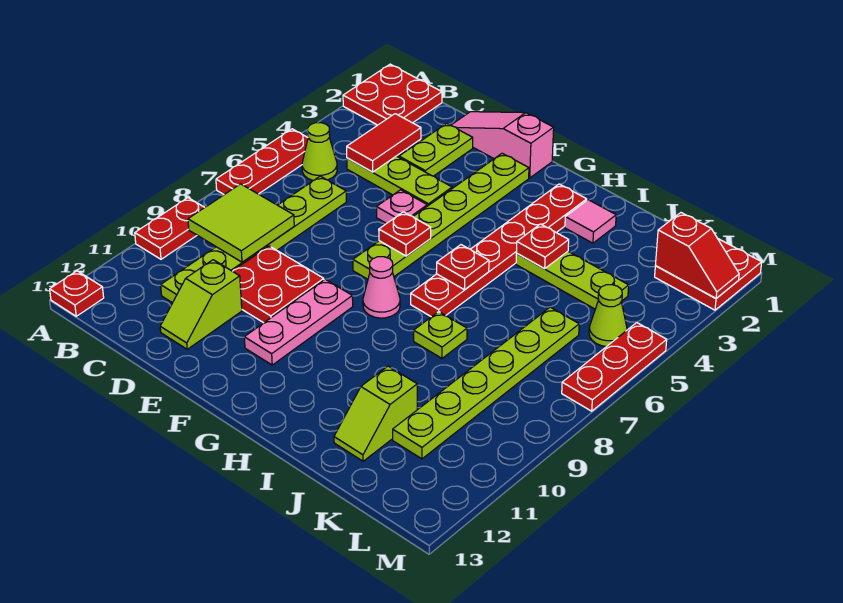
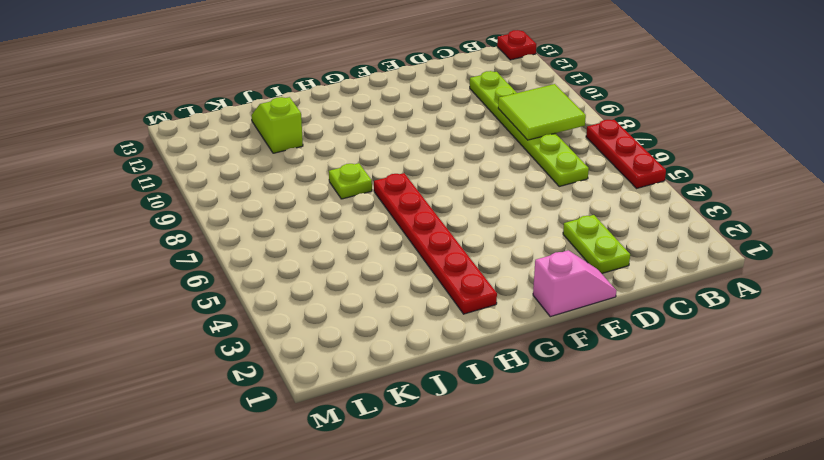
pink slope E1:F1 level 1 top F -> pink slope D1:F1 level 1 top F
none -> red plate A1:B2 level 1
none -> red plate A9:A10 level 1
none -> lime cone B5 level 1
none -> lime plate C4:E4 level 1

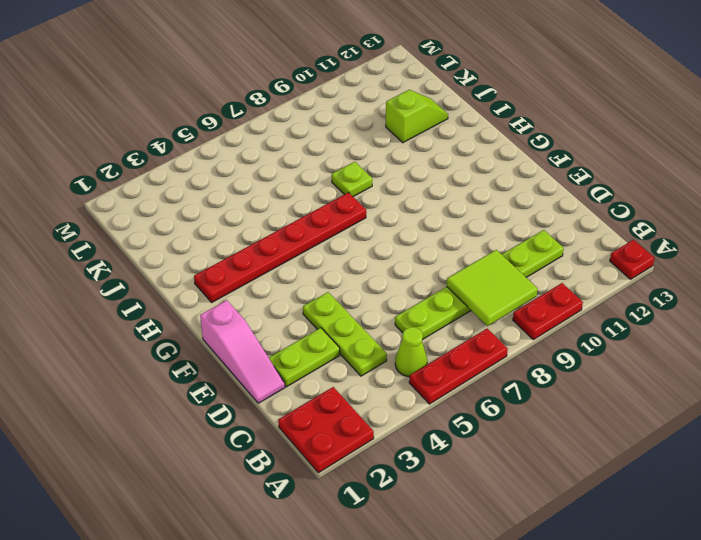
none -> red plate D9:E10 level 1
none -> lime slope D11:D12 level 1 top 11
none -> pink plate E5 level 1
none -> lime plate F2:F7 level 1

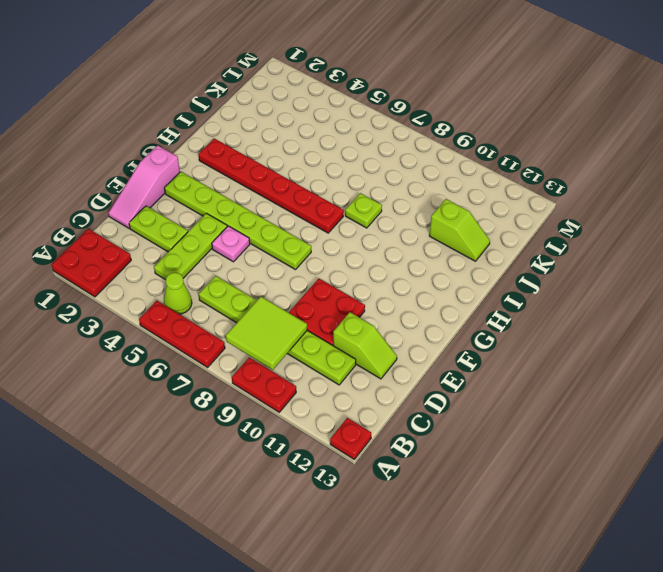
none -> pink plate F9:F11 level 1
none -> pink cone G8 level 1
none -> pink tile I2 level 1
none -> lime plate I4:K4 level 1

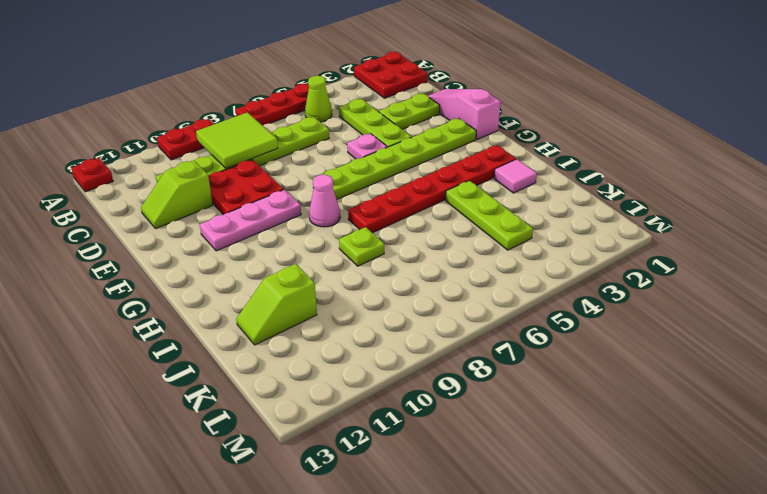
none -> lime plate K6:K11 level 1
none -> red plate L1:M2 level 1
none -> lime cone L5 level 1
none -> red plate M5:M7 level 1

